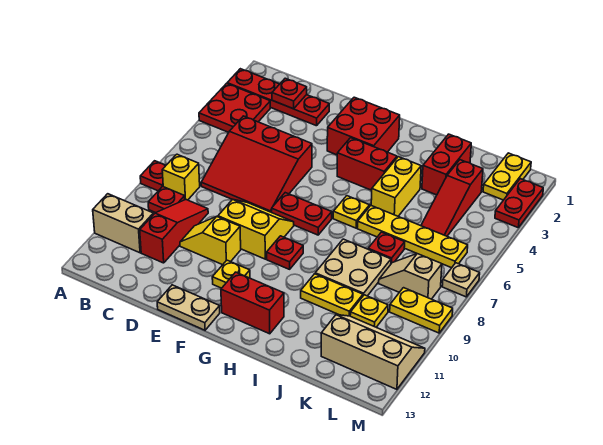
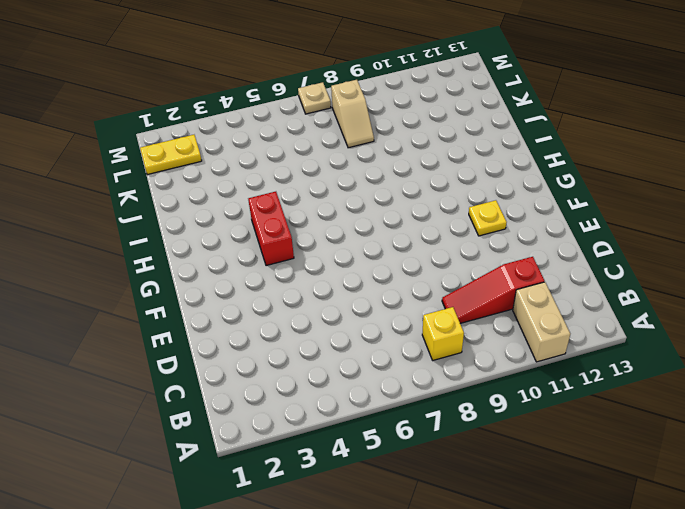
none -> red plate A2:D2 level 1
none -> red plate A3:B4 level 1
none -> red plate A8 level 1
none -> red plate B9 level 1

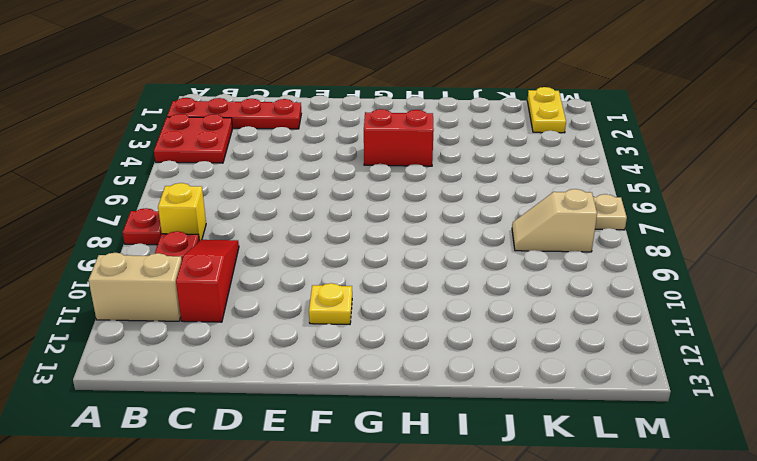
none -> red slope C5:E7 level 1 top 5
none -> yellow slope D10:E10 level 1 top E
none -> yellow slope E8:F9 level 1 top 9
none -> tan plate E13:F13 level 1

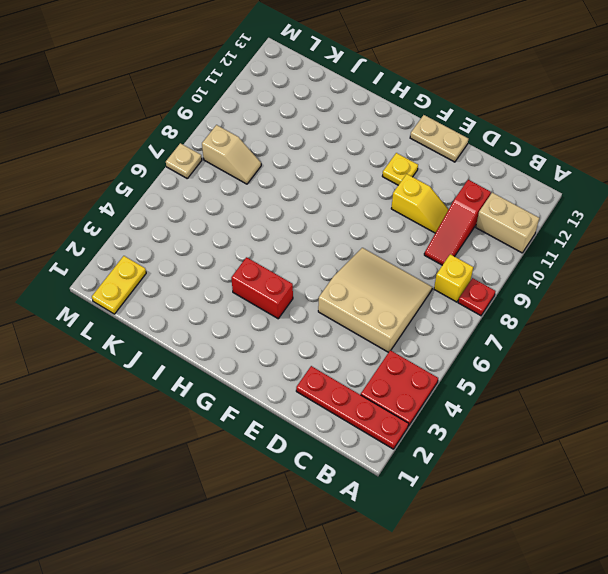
tan slope C5:E7 level 1 top 5 -> red slope C5:E7 level 1 top 5
none -> red plate B9 level 1
none -> yellow slope E8:F9 level 1 top 9
none -> red brick F2:G3 level 1
none -> red plate F7:G7 level 1

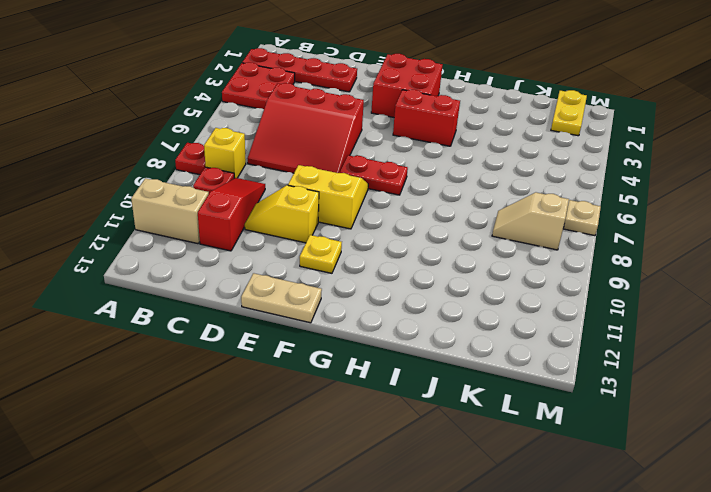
none -> red plate G9 level 1
none -> red brick G12:H12 level 1
none -> yellow plate H6 level 1
none -> yellow brick I4:I5 level 1

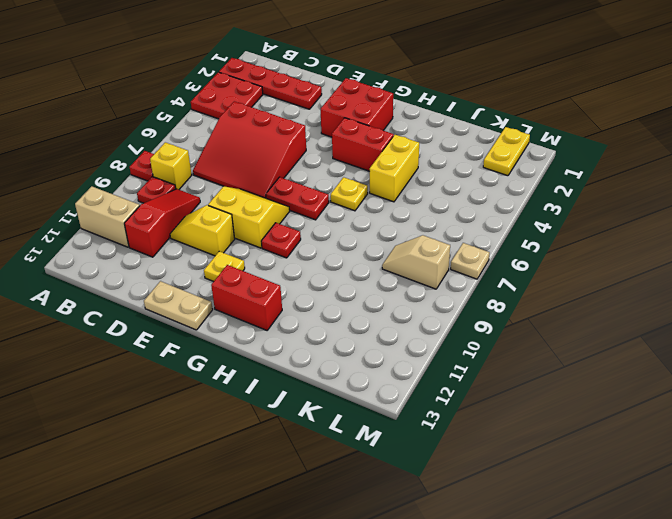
none -> yellow plate I6:L6 level 1
none -> tan plate I8:J9 level 1
none -> yellow plate I10:J10 level 1
none -> red brick J2:J3 level 1

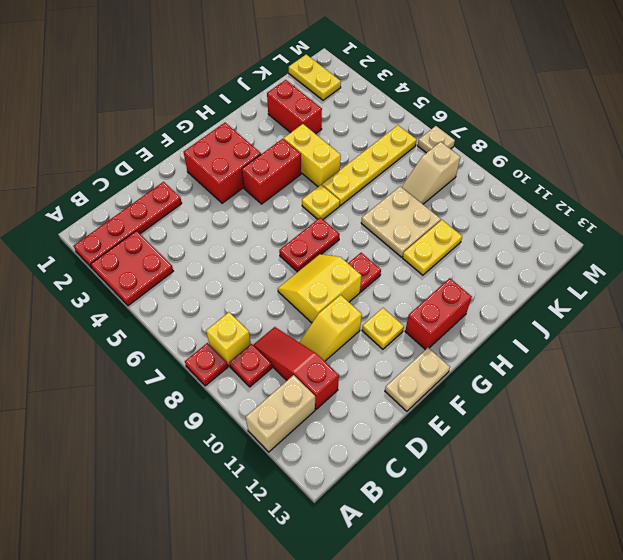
none -> red slope C5:E7 level 1 top 5
none -> red plate J7 level 1
none -> red slope K3:K5 level 1 top 3
none -> yellow plate K10 level 1

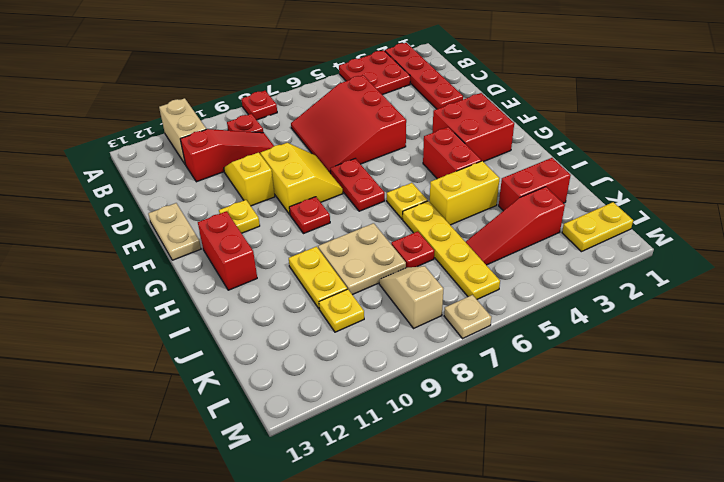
none -> yellow brick B8 level 1
none -> tan slope K11:M12 level 1 top 12
none -> yellow plate L9:M9 level 1
none -> red plate M2:M3 level 1

